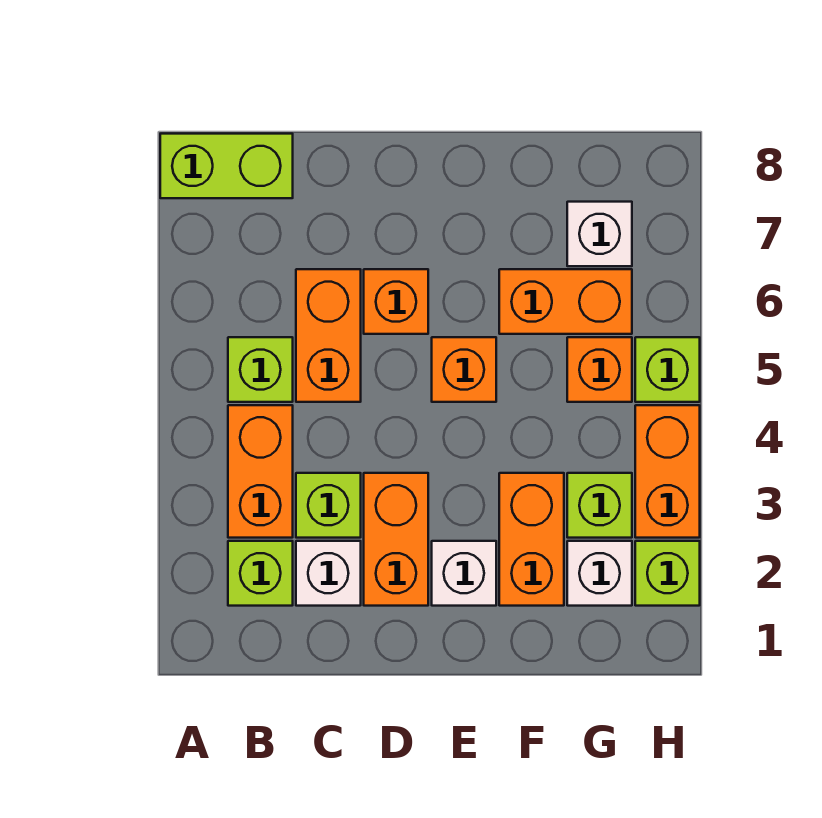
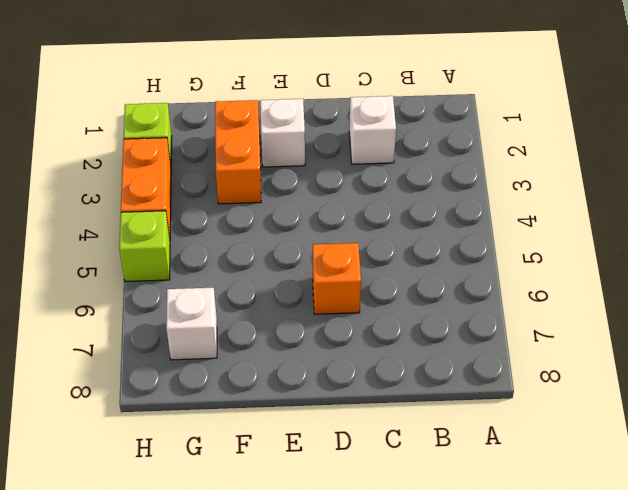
none -> lime brick A8:B8 level 1
none -> lime brick B2 level 1
none -> orange brick B3:B4 level 1

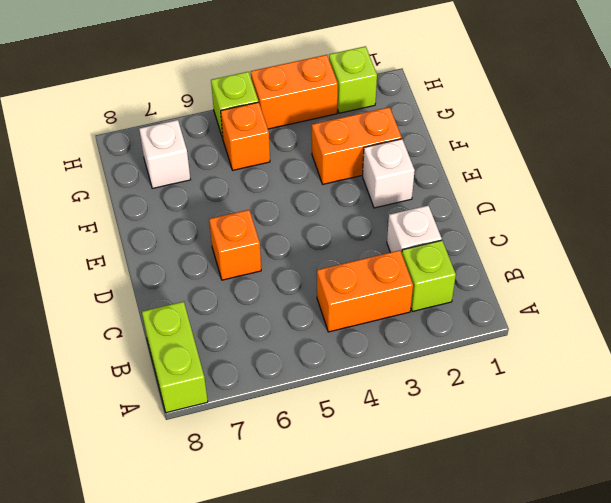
none -> lime brick B5 level 1
none -> lime brick C3 level 1
none -> orange brick C5:C6 level 1

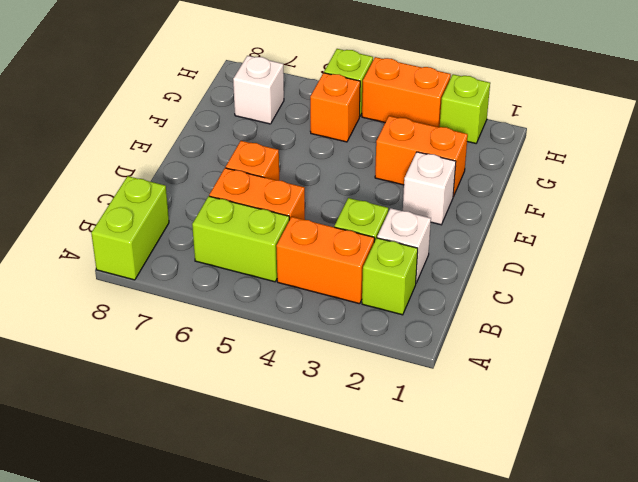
lime brick B5:B6 level 1 -> lime brick B5 level 1
none -> orange brick D2:D3 level 1
none -> orange brick E5 level 1
none -> orange brick F6:G6 level 1

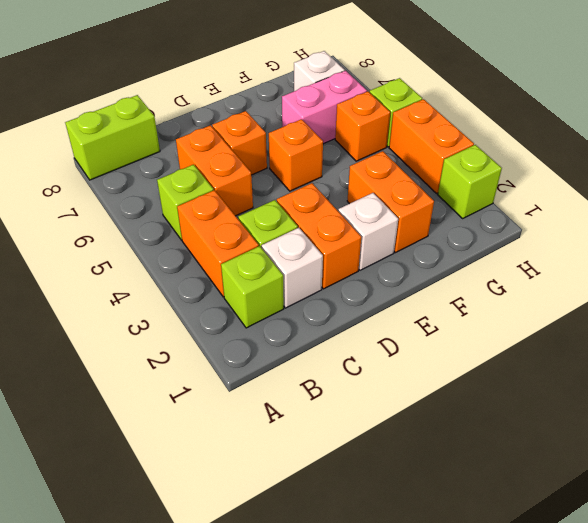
pink brick F6:G6 level 1 -> orange brick F6:G6 level 1
none -> white brick G2 level 1
none -> lime brick G3 level 1

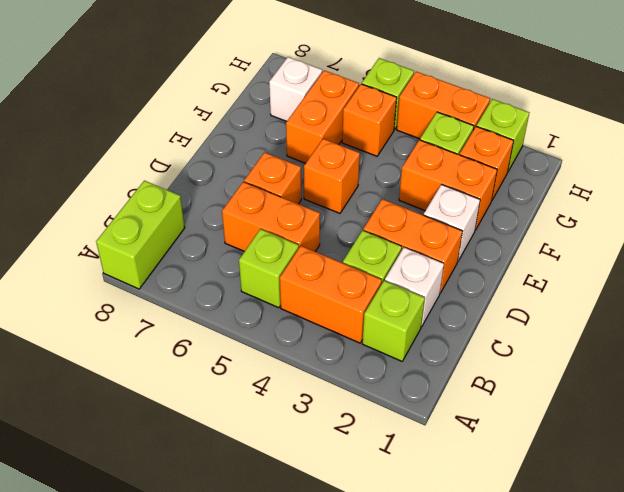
orange brick G2 level 1 -> white brick G2 level 1

